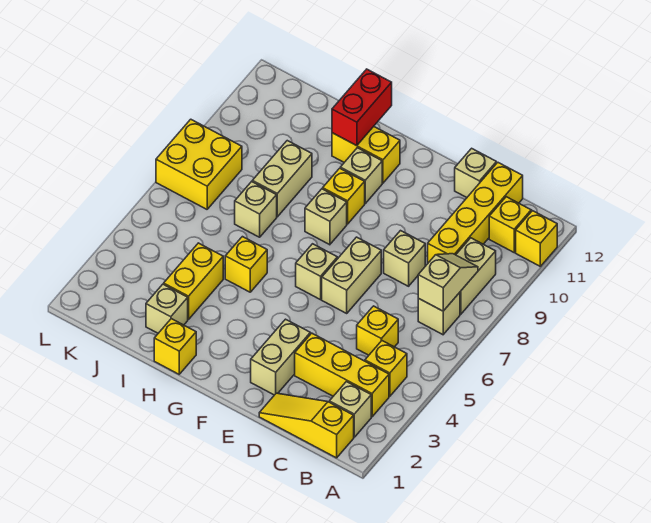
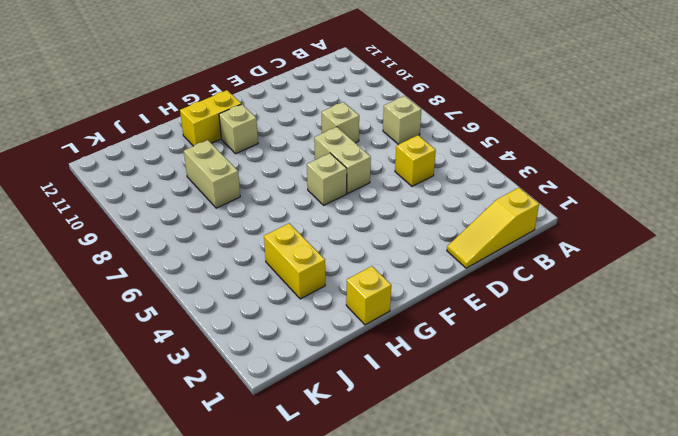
none -> yellow brick A11 level 1
none -> tan brick B2 level 1
none -> yellow brick B3:D3 level 1

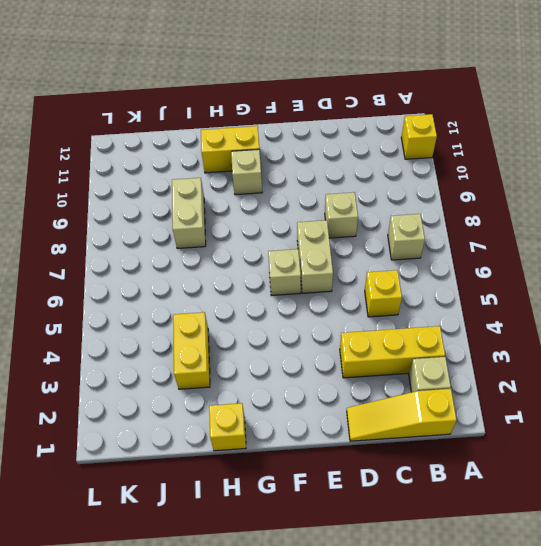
none -> yellow brick B4 level 1
none -> tan brick B8:B9 level 1
none -> yellow brick B11 level 1

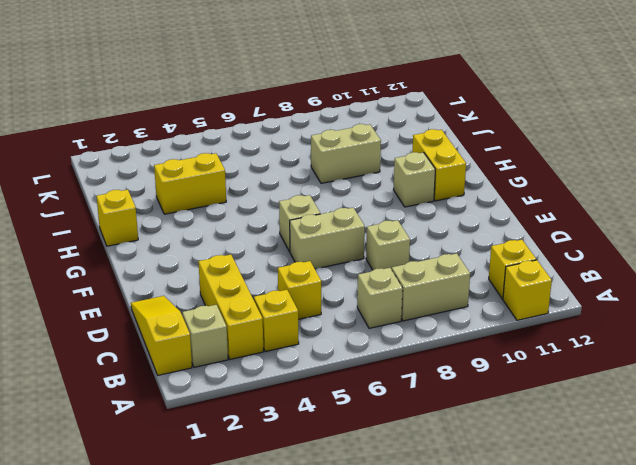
none -> yellow brick C9:C12 level 1
none -> tan brick D12 level 1
none -> tan brick E2:E3 level 1

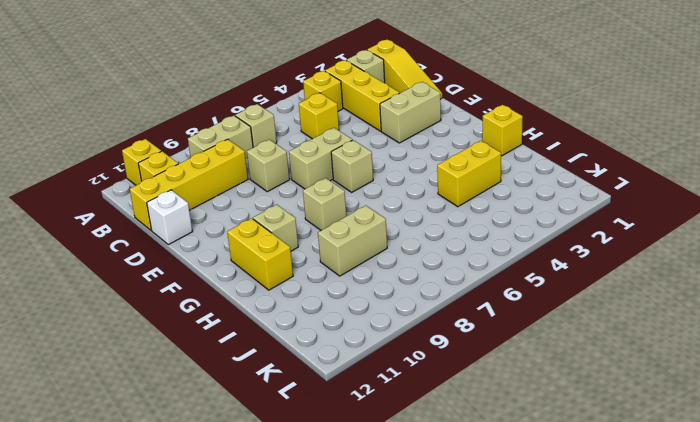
white brick D12 level 1 -> tan brick D12 level 1
none -> yellow brick G9 level 1
none -> yellow brick H5 level 1
none -> tan brick I2 level 1

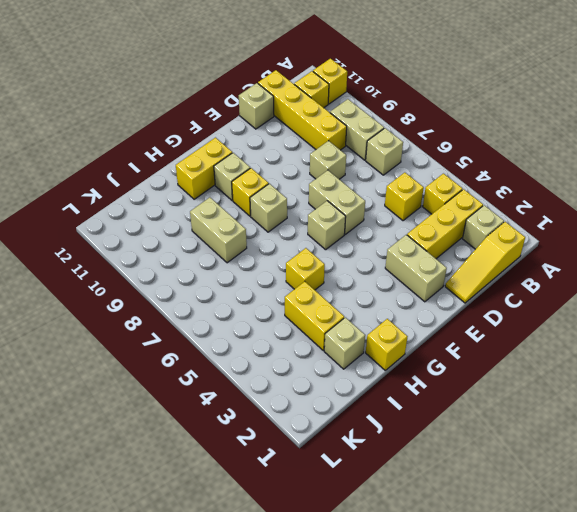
none -> tan brick I7 level 1
none -> yellow brick K7:L8 level 1
none -> tan slope B7:B8 level 2 top 7

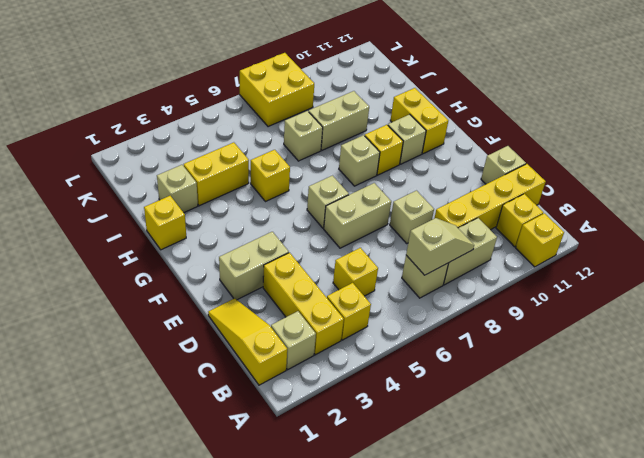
none -> red brick H11:H12 level 2

